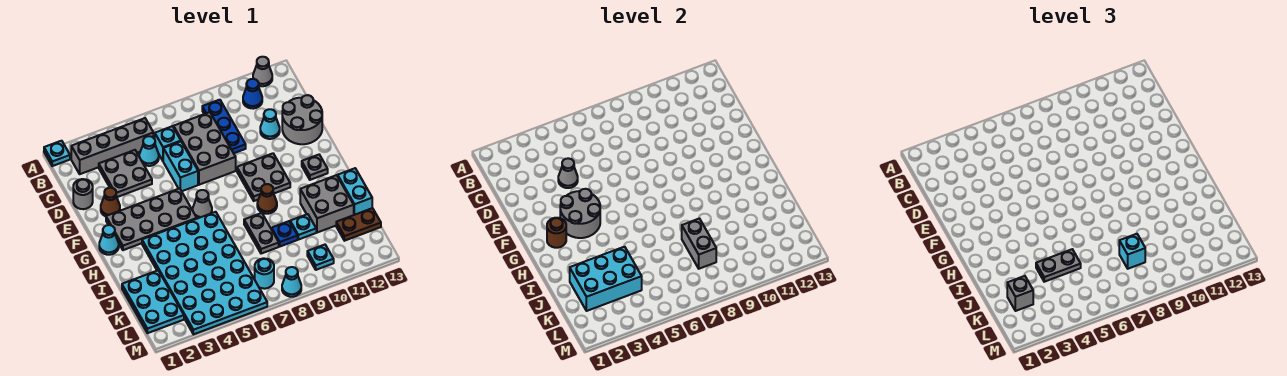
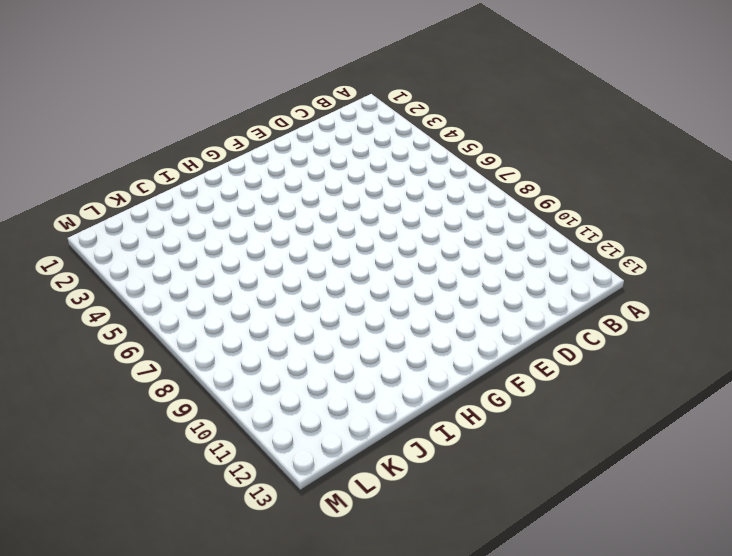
none -> cyan plate A1 level 1
none -> grey cone A12 level 1
none -> grey brick B2:B5 level 1
none -> blue plate B9:D9 level 1

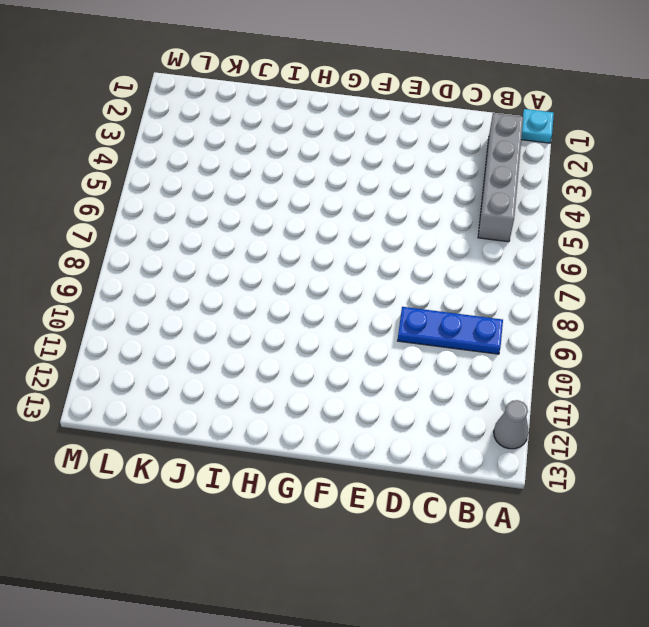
none -> blue cone B11 level 1
none -> grey plate C3:D4 level 1
none -> cyan cone C5 level 1
none -> cyan brick C6 level 1

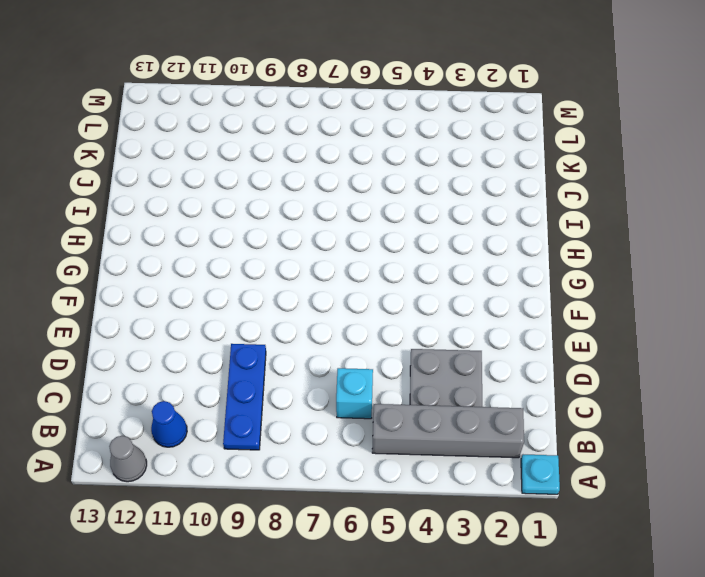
none -> cyan cone C5 level 1
none -> grey brick C7:E8 level 1
none -> grey round brick D1 level 1
none -> cyan brick D6:E6 level 1

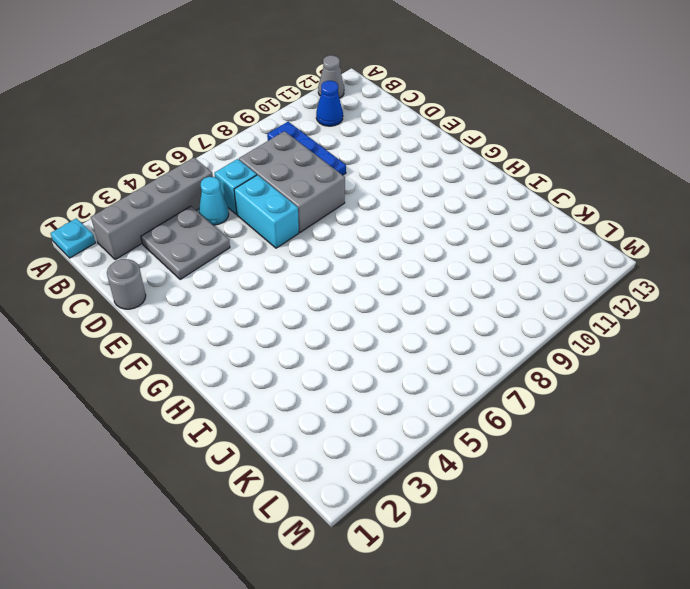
none -> cyan cone D11 level 1
none -> grey round brick D12:E13 level 1
none -> brown cone E2 level 1
none -> grey plate F2:G5 level 1

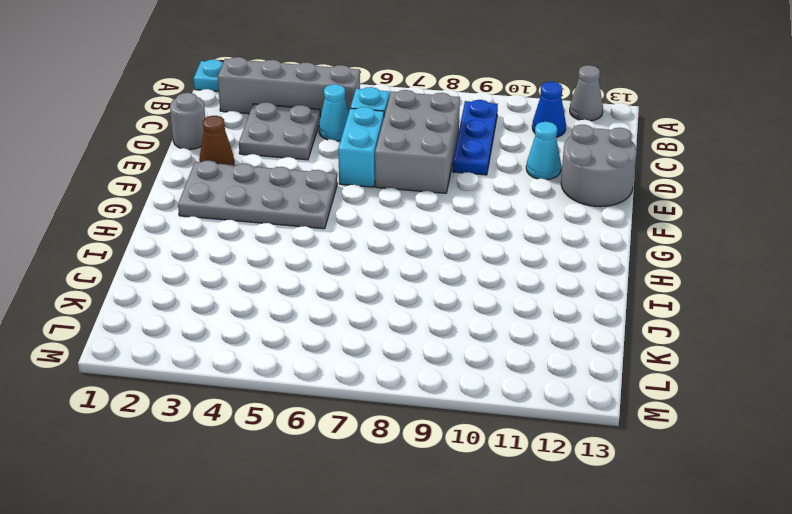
none -> grey plate F9:G10 level 1
none -> cyan cone G1 level 1
none -> grey cone G6 level 1
none -> grey plate G12 level 1

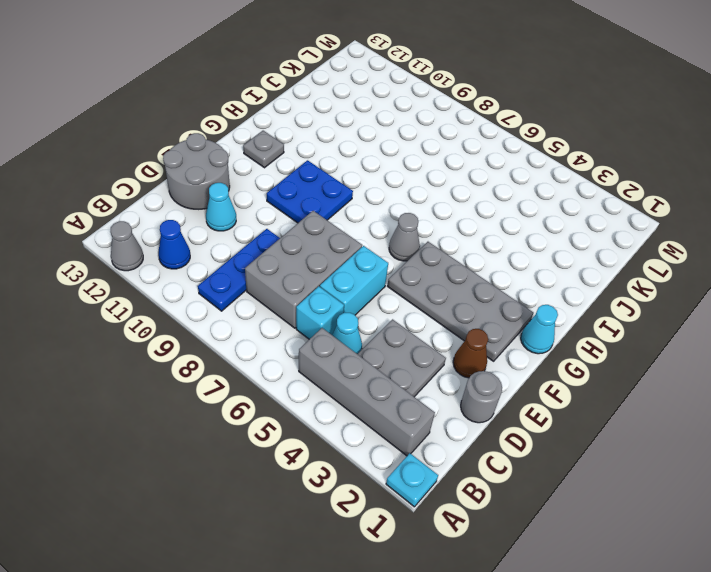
blue plate F9:G10 level 1 -> grey plate F9:G10 level 1
none -> cyan plate H3:M6 level 1
none -> brown cone H9 level 1
none -> grey plate I8:J8 level 1
none -> grey brick I11:J12 level 1

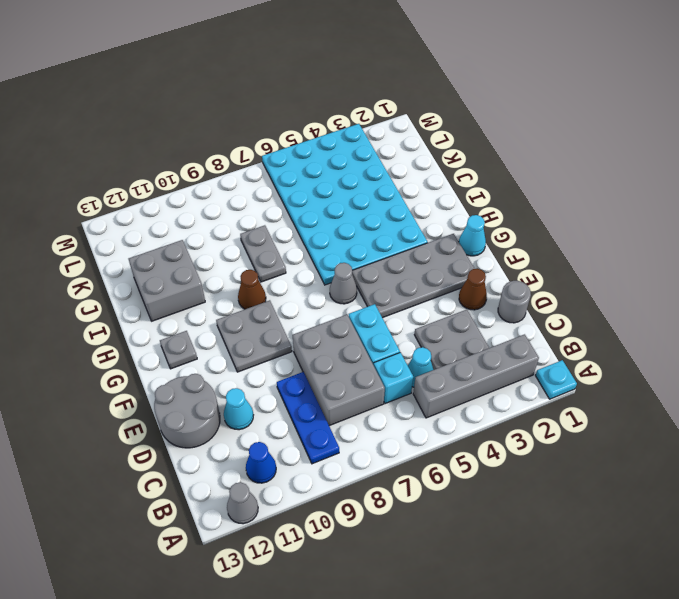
none -> cyan brick I13:J13 level 1
none -> cyan plate J1:L2 level 1
none -> blue plate J9 level 1
none -> cyan plate J10 level 1

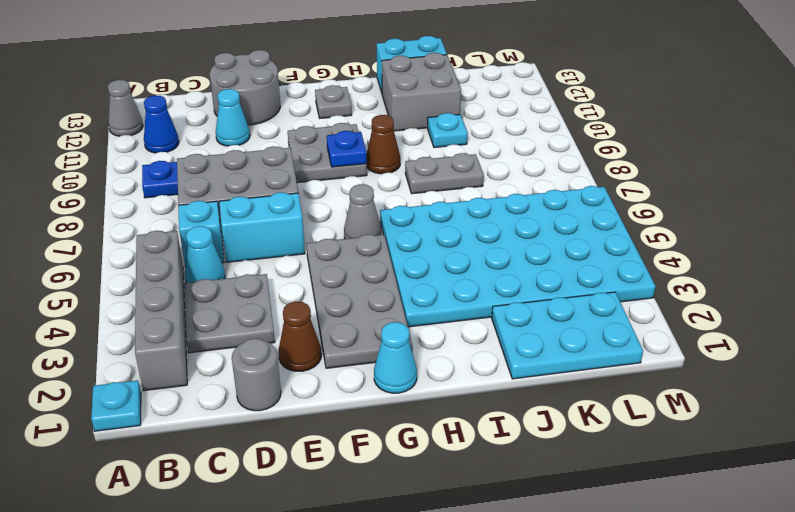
blue plate G9 level 2 -> blue plate J9 level 1
none -> brown plate K12:K13 level 1
none -> cyan round brick L7 level 1
none -> cyan plate L10 level 1
none -> cyan cone M8 level 1

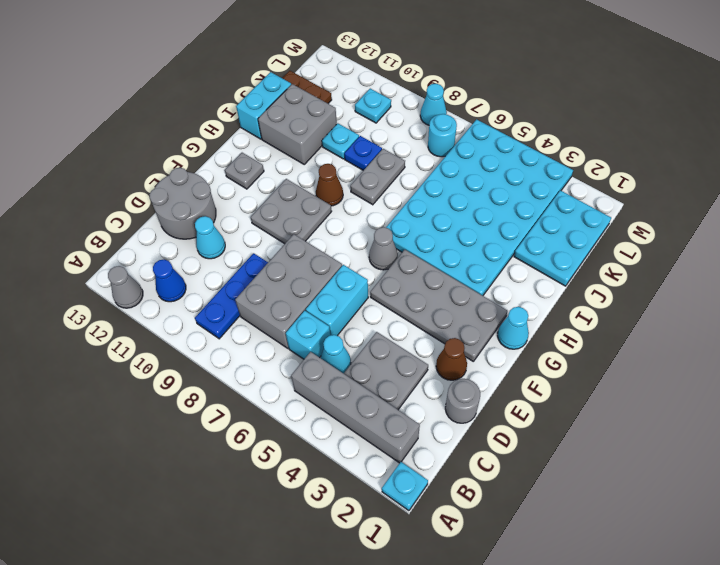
none -> grey cone D4 level 2
none -> grey round brick F3:G4 level 2
none -> brown round brick G2 level 2
none -> cyan brick J2:K4 level 2

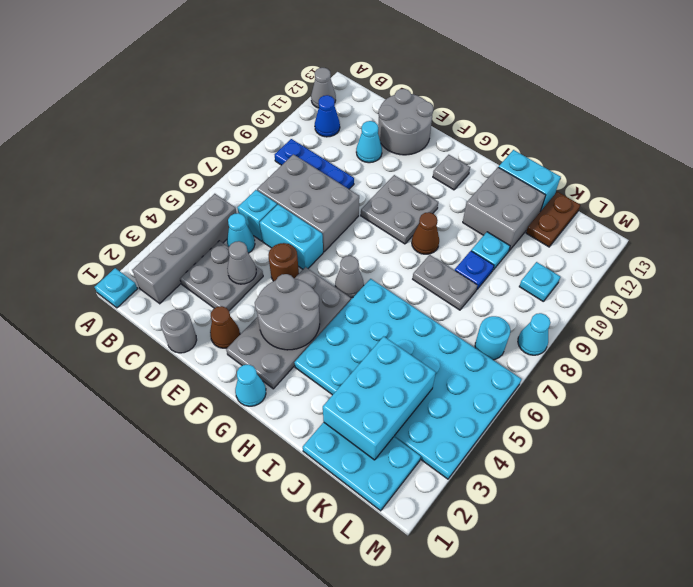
brown round brick E5 level 1 -> brown round brick G2 level 2
none -> grey brick J8:K8 level 2
none -> grey plate J4:J5 level 3
none -> grey brick K2 level 3
none -> cyan brick K8 level 3

